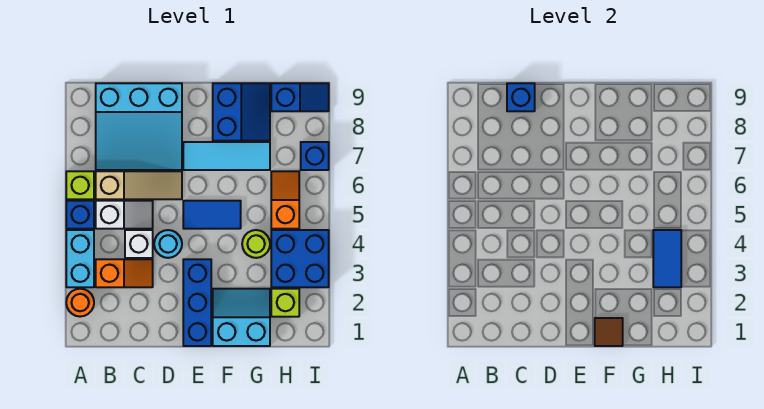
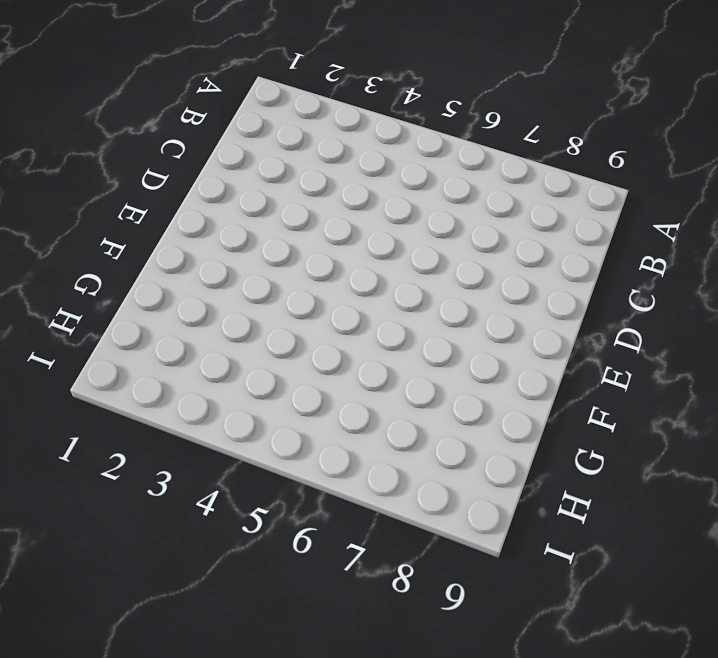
none -> orange round brick A2 level 1
none -> cyan brick A3:A4 level 1
none -> blue brick A5 level 1

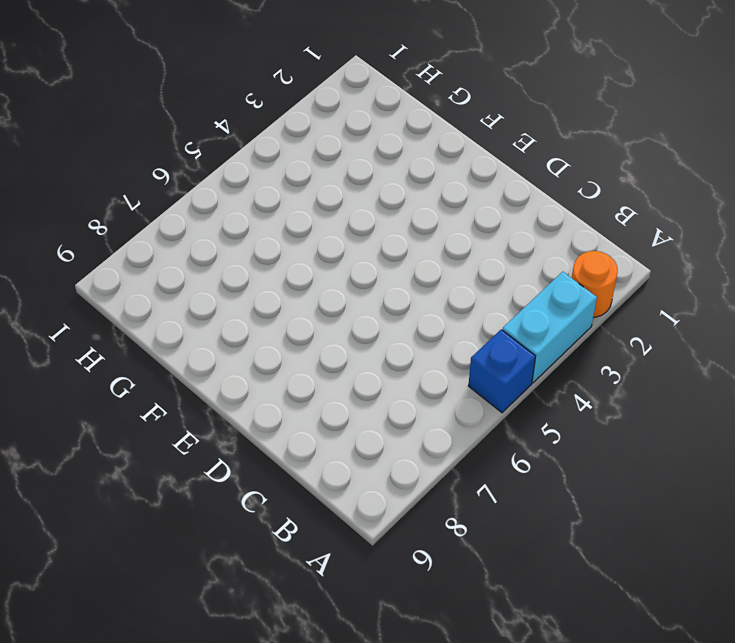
none -> lime brick A6 level 1
none -> orange slope B3:C3 level 1 top B
none -> white slope B5:C5 level 1 top B

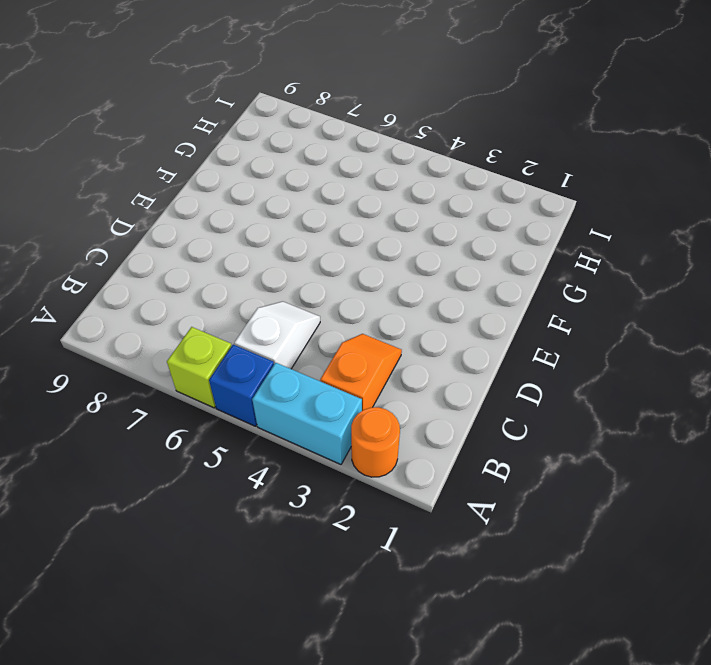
none -> tan slope B6:D6 level 1 top B
none -> cyan slope B7:D9 level 1 top 9
none -> white brick C4 level 1

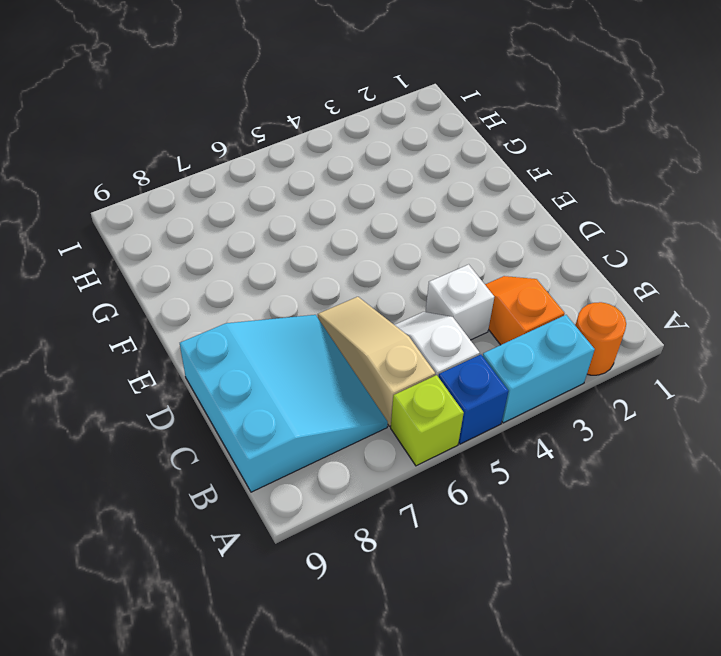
none -> cyan round brick D4 level 1
none -> blue brick E1:E3 level 1
none -> blue tile E5:F5 level 1

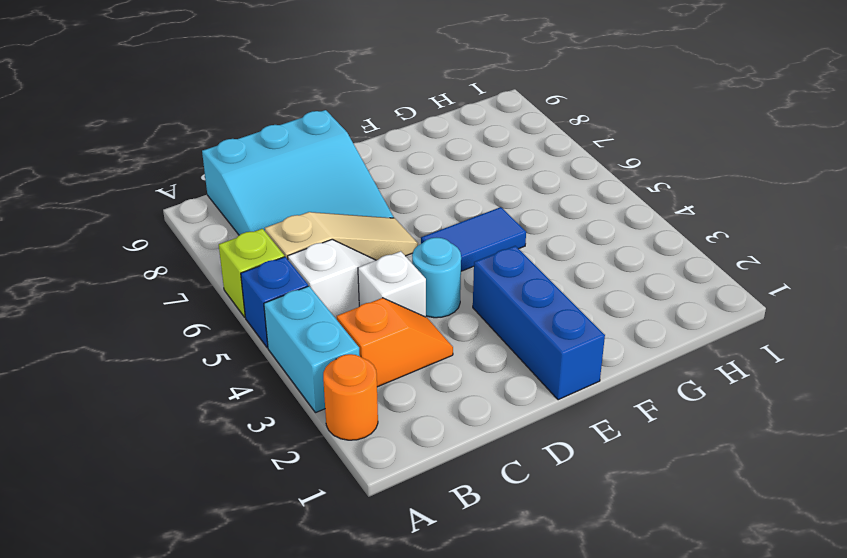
none -> cyan tile E7:G7 level 1
none -> cyan slope F1:G2 level 1 top 1
none -> blue slope F8:G9 level 1 top F

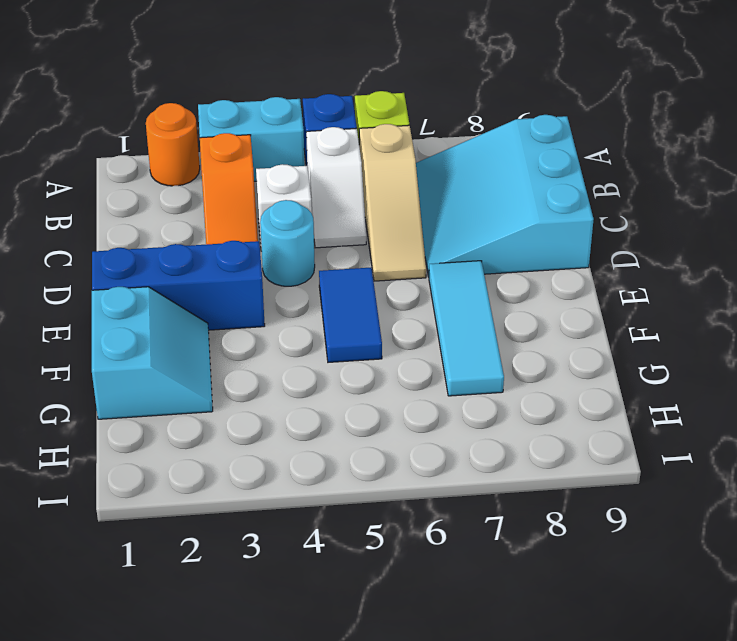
none -> blue slope F8:G9 level 1 top F
none -> lime round brick G4 level 1
none -> lime brick H2 level 1

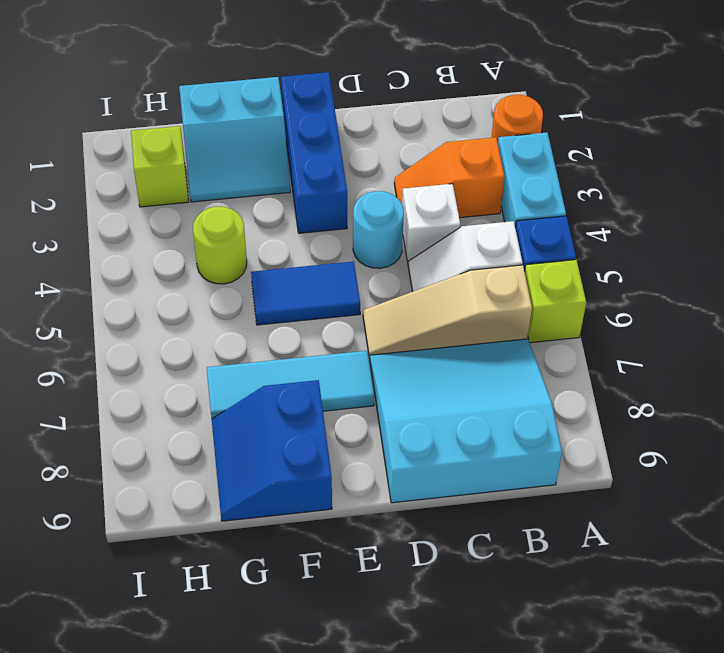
none -> blue brick H3:I4 level 1
none -> orange slope H5:H6 level 1 top 5
none -> blue slope H9:I9 level 1 top H

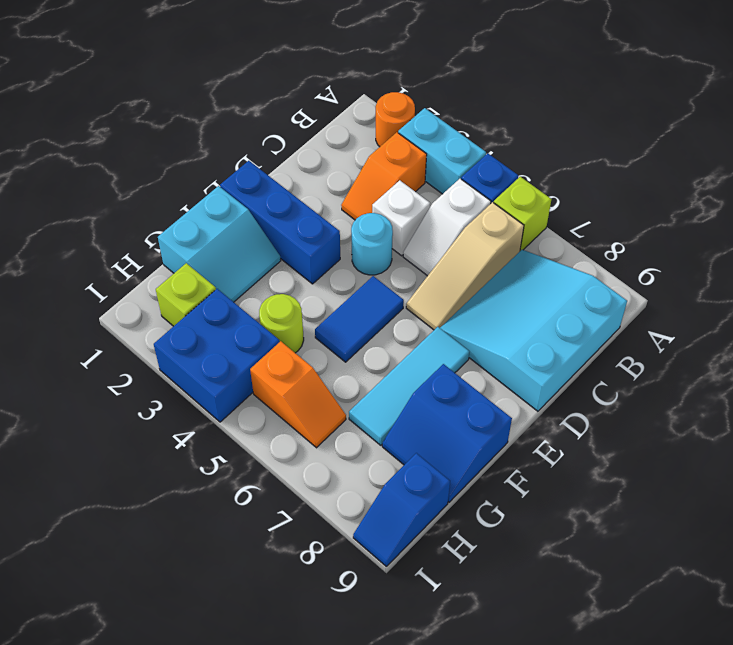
none -> blue brick I7 level 1
none -> blue brick C9 level 2
none -> brown tile F1 level 2

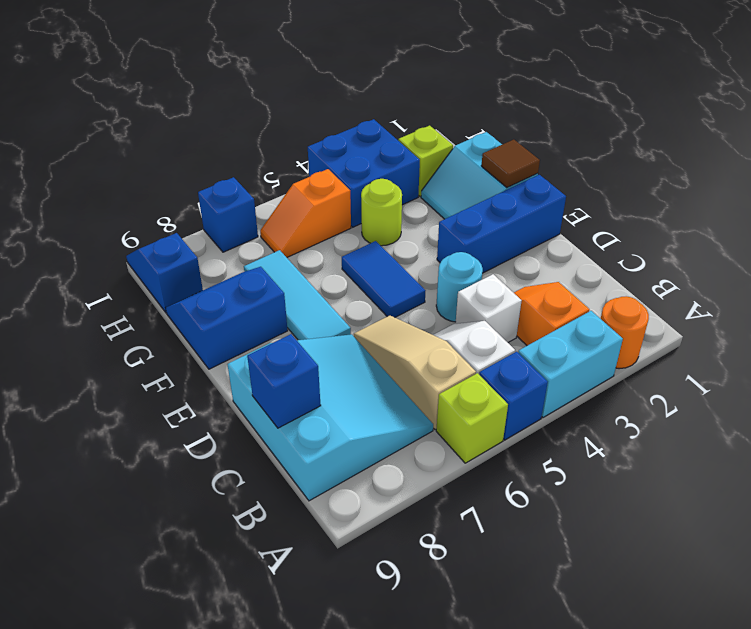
none -> blue tile H3:H4 level 2

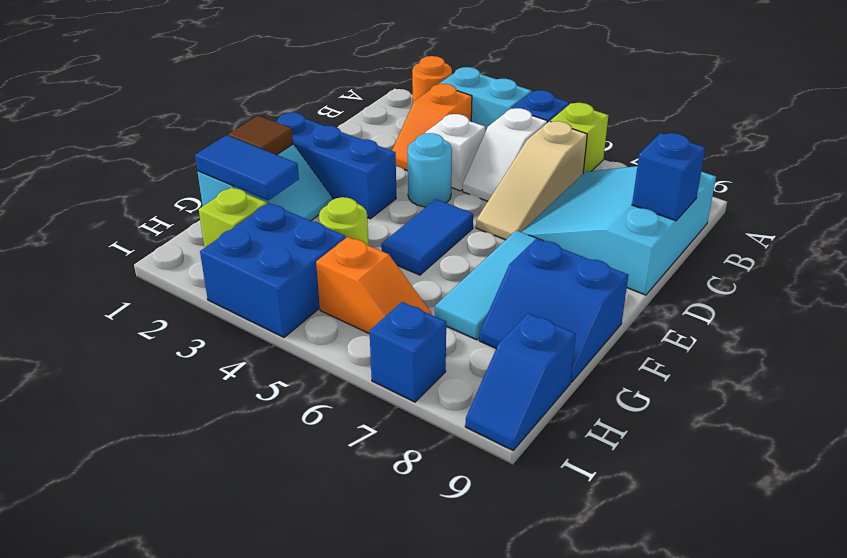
blue tile G1:G2 level 2 -> blue tile H3:H4 level 2

